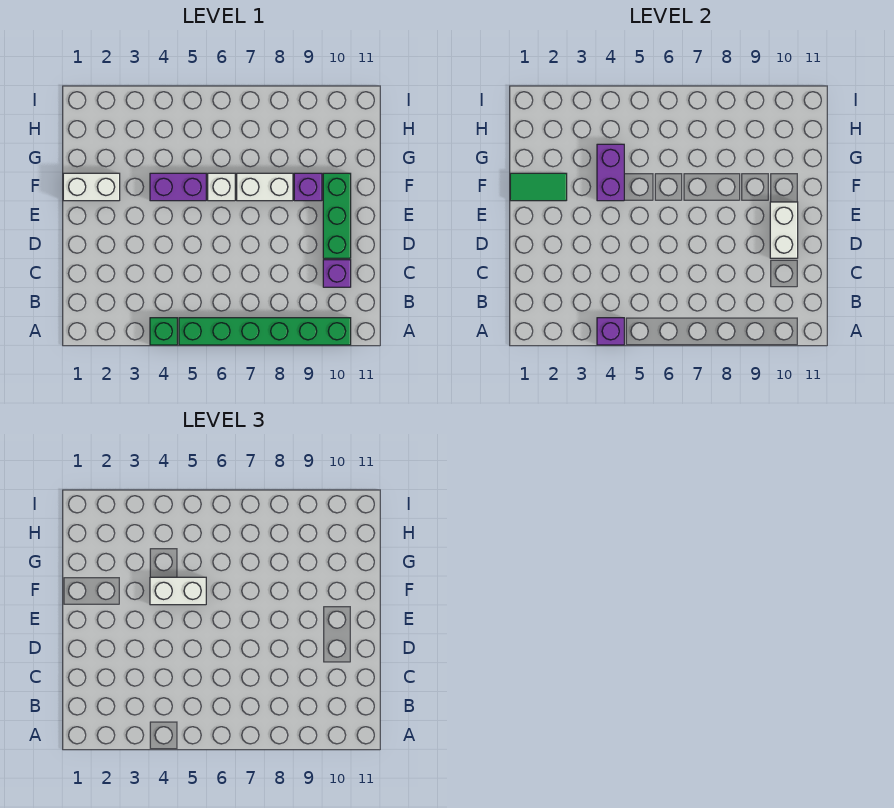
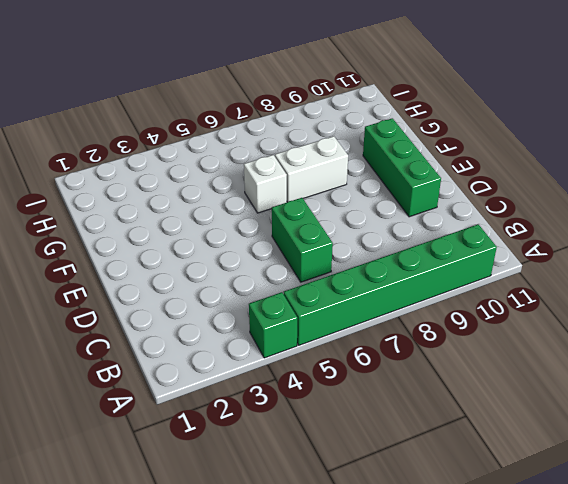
green brick C6:D6 level 1 -> none
none -> purple brick C10 level 1
none -> white brick F1:F2 level 1
none -> purple brick F4:F5 level 1

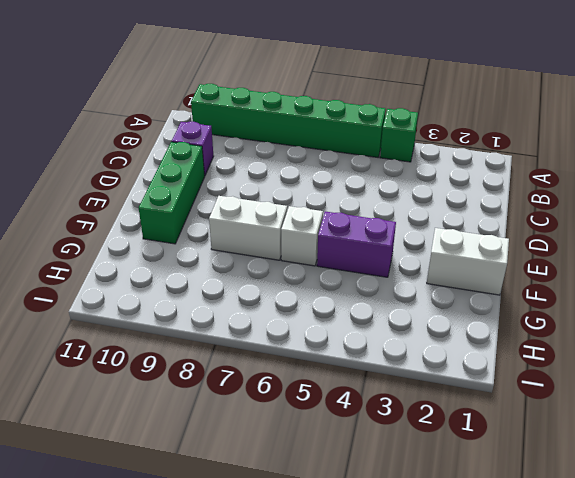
none -> purple brick F9 level 1
none -> purple brick A4 level 2
none -> white brick D10:E10 level 2

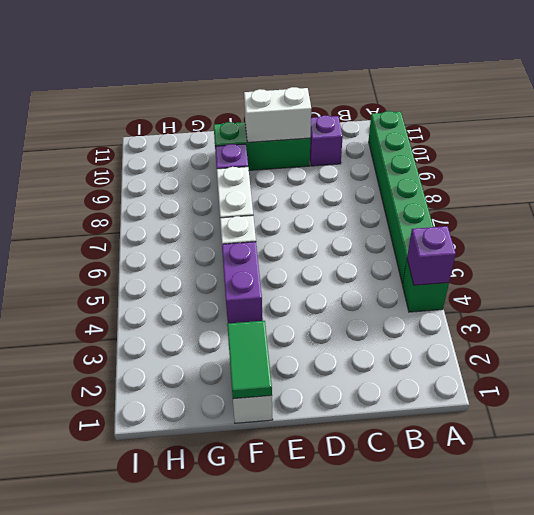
none -> purple brick F4:G4 level 2
none -> white brick F4:F5 level 3

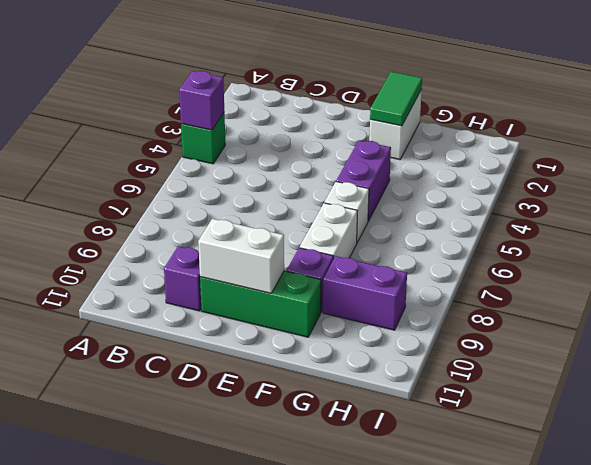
purple brick G9:H9 level 1 -> purple brick F4:G4 level 2
none -> green brick A5:A10 level 1
none -> white brick F4:F5 level 3

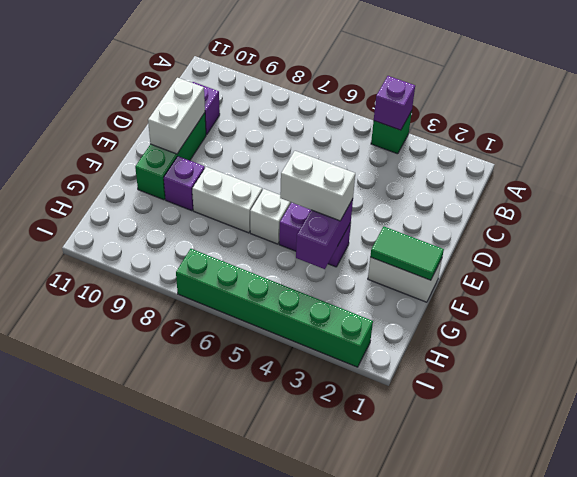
green brick I2:I7 level 1 -> green brick A5:A10 level 1

